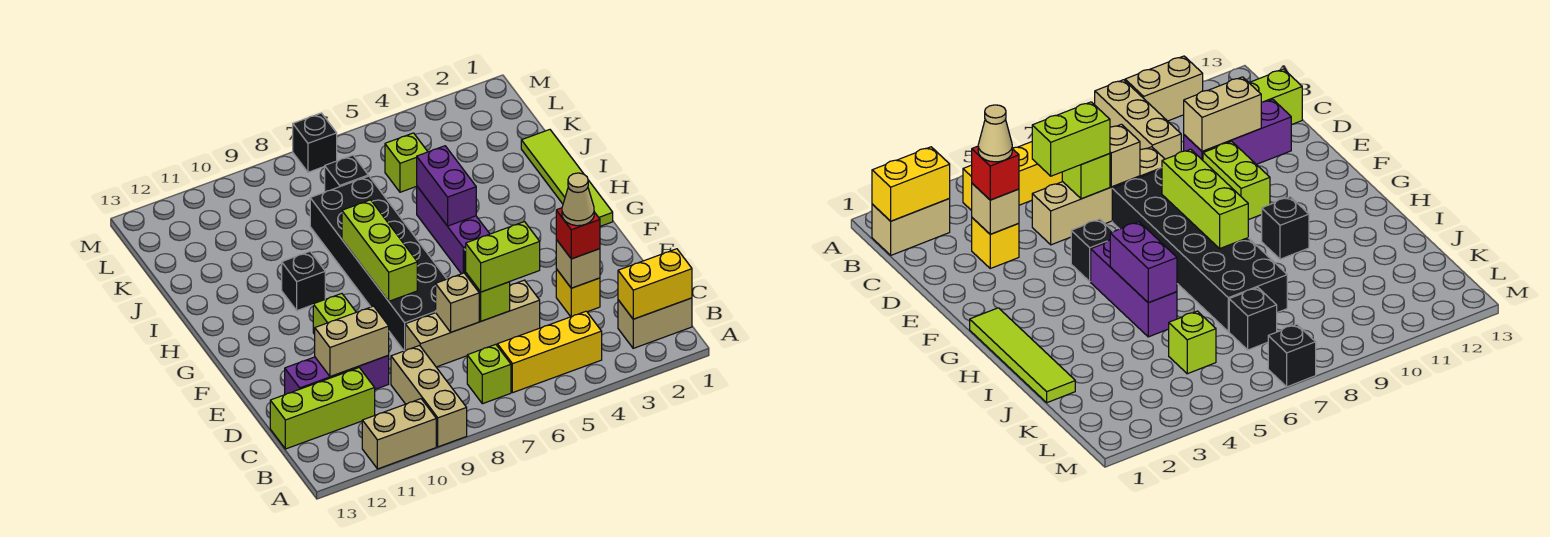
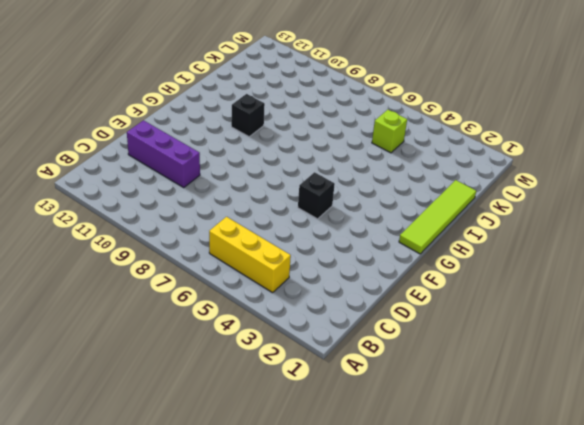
none -> tan brick A9:C9 level 1
none -> tan brick A10:A11 level 1
none -> tan brick B1:B2 level 1

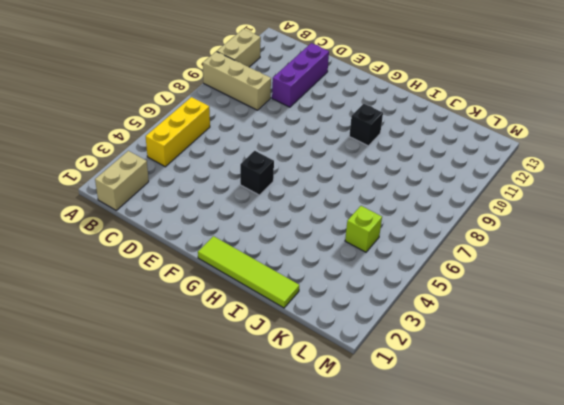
none -> lime brick B7 level 1
none -> lime brick C11:C13 level 1
none -> yellow brick D3 level 1

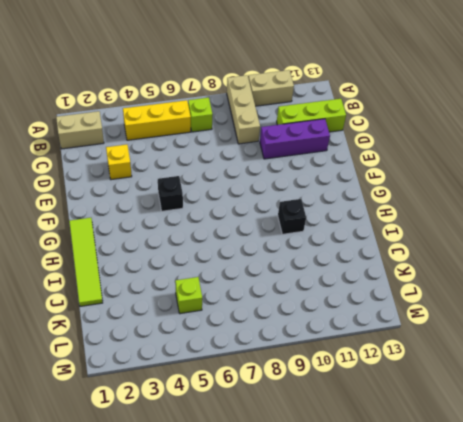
none -> tan brick D5:D8 level 1
none -> black brick E7:J8 level 1
none -> lime brick E10:F10 level 1

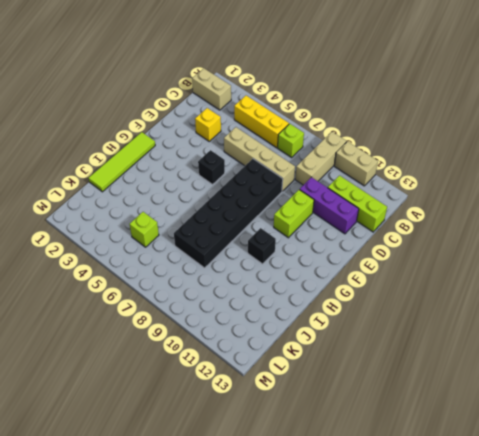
none -> purple brick G5:I5 level 1
none -> black brick K7 level 1
none -> black brick M7 level 1

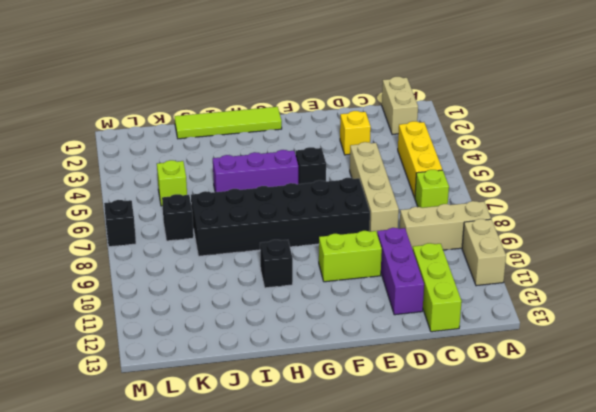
none -> yellow brick B1:B2 level 2
none -> tan brick D3 level 2
none -> lime brick D6 level 2

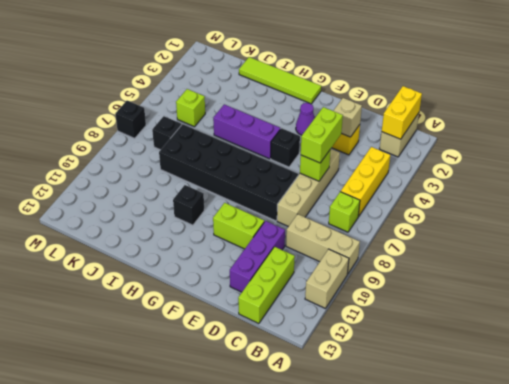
purple cone F3 level 1 -> none
none -> tan brick D7 level 2
none -> tan brick D10:D11 level 2
none -> lime brick F8:H8 level 2

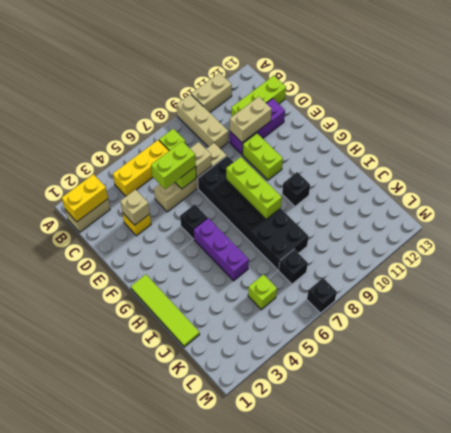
none -> purple brick H5:I5 level 2
none -> red brick D3 level 3
none -> tan cone D3 level 4

